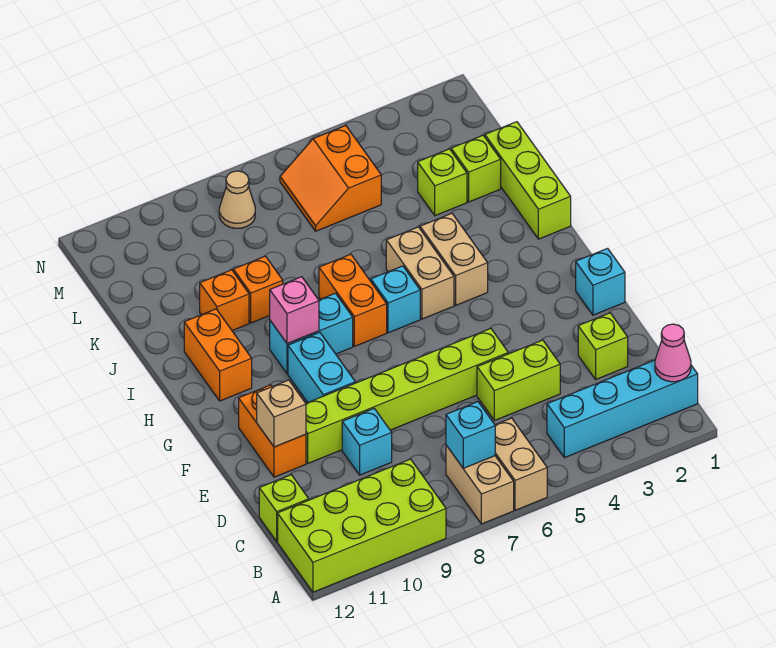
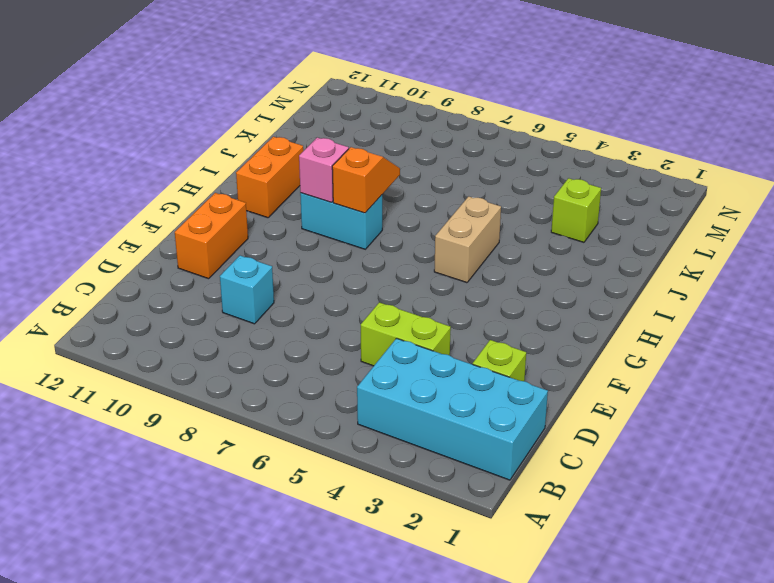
cyan brick B1:C4 level 1 -> cyan brick B1:B4 level 1
orange slope H8:I8 level 2 top H -> none
none -> tan brick A6:B6 level 1
none -> tan brick A7:B7 level 1
none -> lime brick A9:B12 level 1

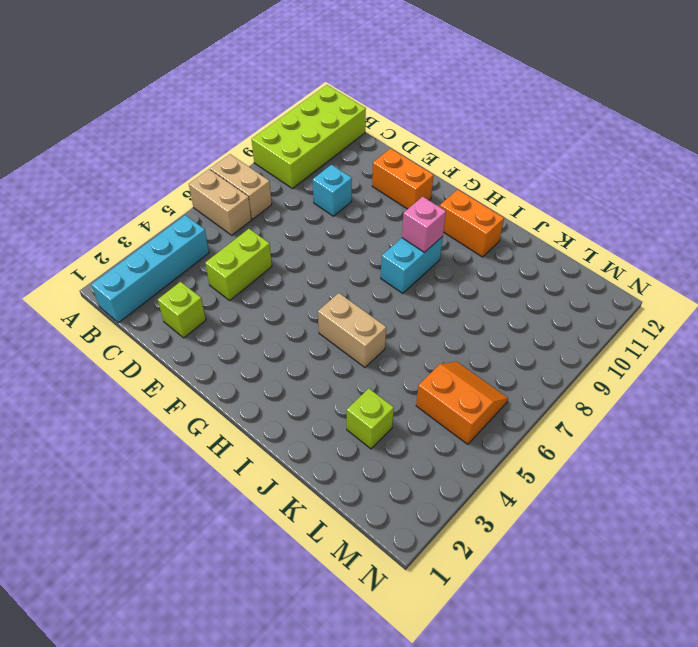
none -> lime brick C12 level 1
none -> lime brick E5:E10 level 1
none -> cyan brick F1 level 1

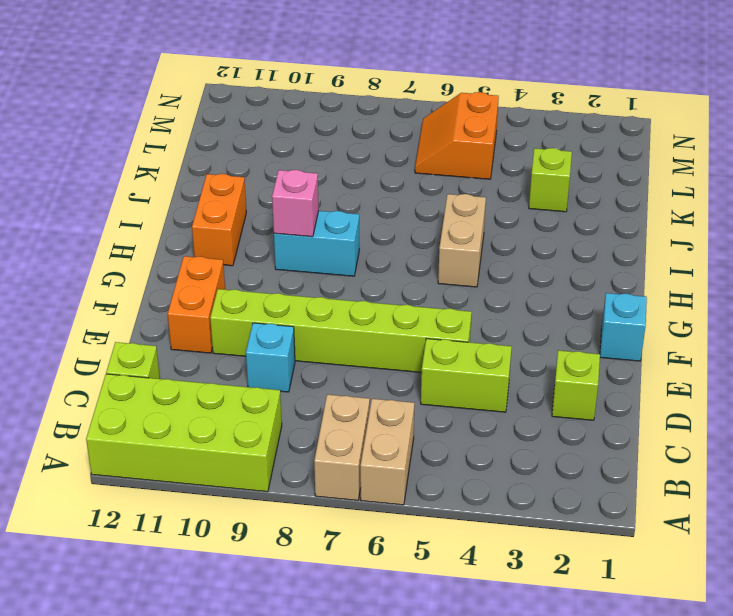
none -> cyan brick B1:B4 level 1
none -> cyan brick F9:G9 level 1
none -> tan brick H4:I4 level 1

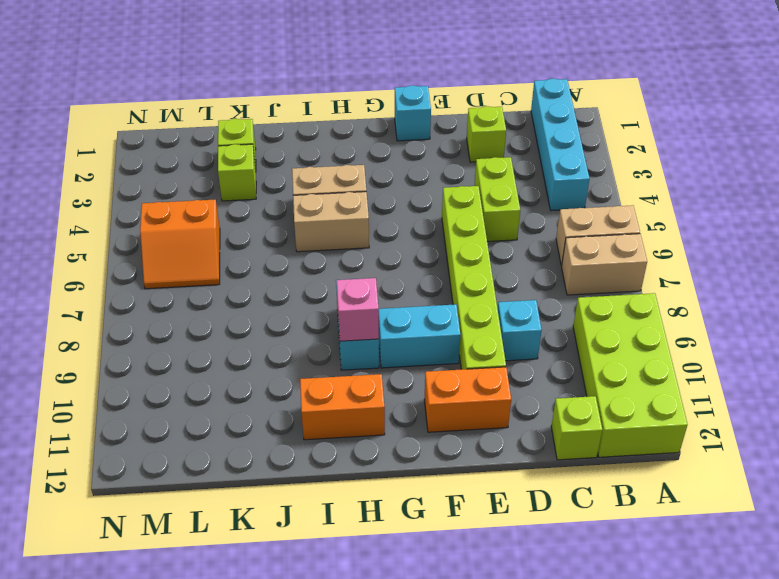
none -> cyan brick H6 level 1
none -> orange brick H7:I7 level 1
none -> lime brick I1:K1 level 1

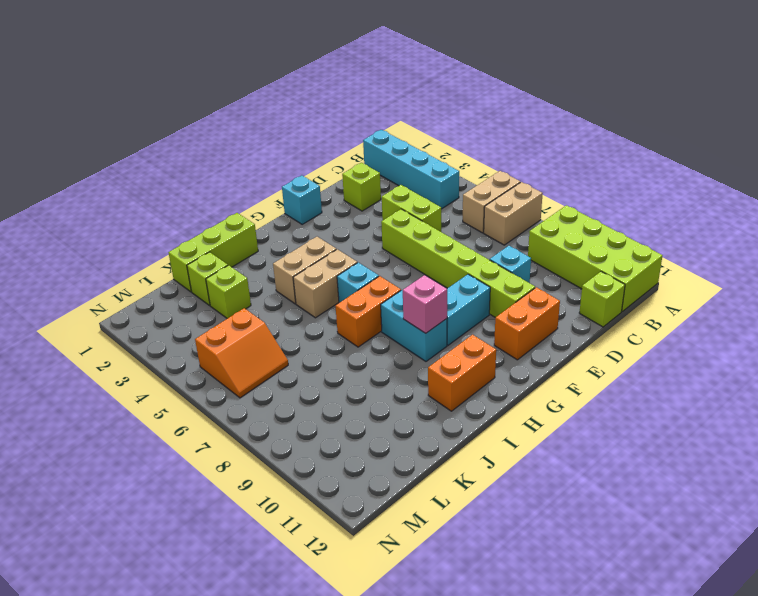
none -> orange brick J9 level 1
none -> orange brick J10 level 1
none -> tan cone M8 level 1

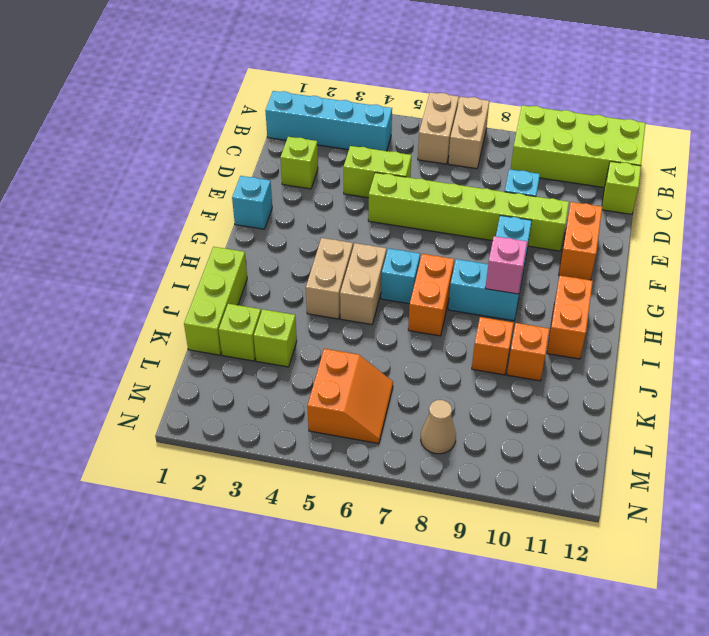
none -> pink cone B1 level 2
none -> cyan brick B7 level 2
none -> tan brick E11 level 2

